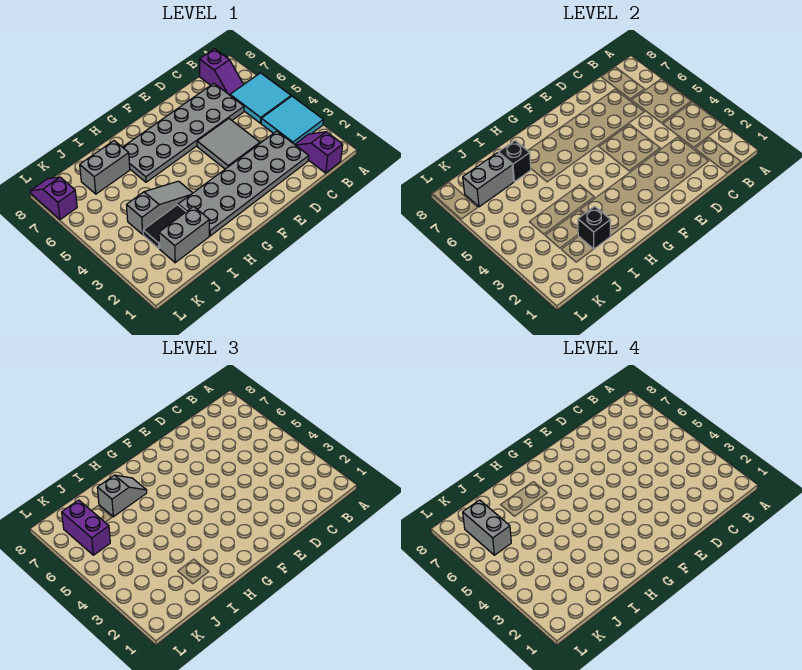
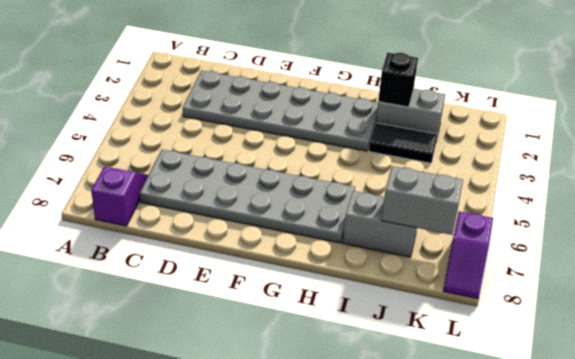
none -> cyan tile A3:B4 level 1
none -> cyan tile A5:B6 level 1
none -> purple slope B1:B2 level 1 top 1

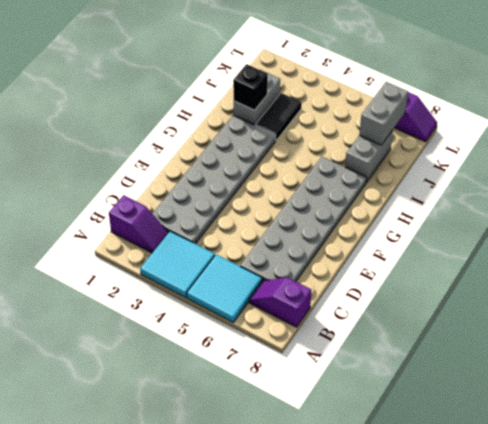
none -> grey tile D4:E5 level 1
none -> grey slope H4:J4 level 1 top J
none -> black brick I7 level 2

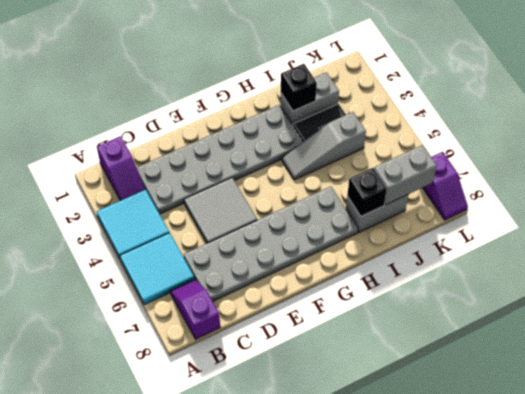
none -> grey slope H7:I7 level 3 top I
none -> purple brick K6:K7 level 3
none -> grey brick K6:K7 level 4

